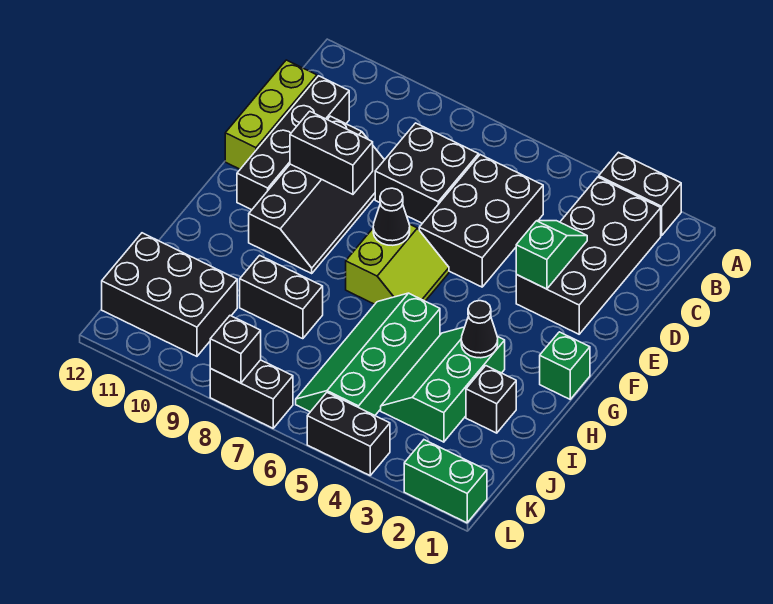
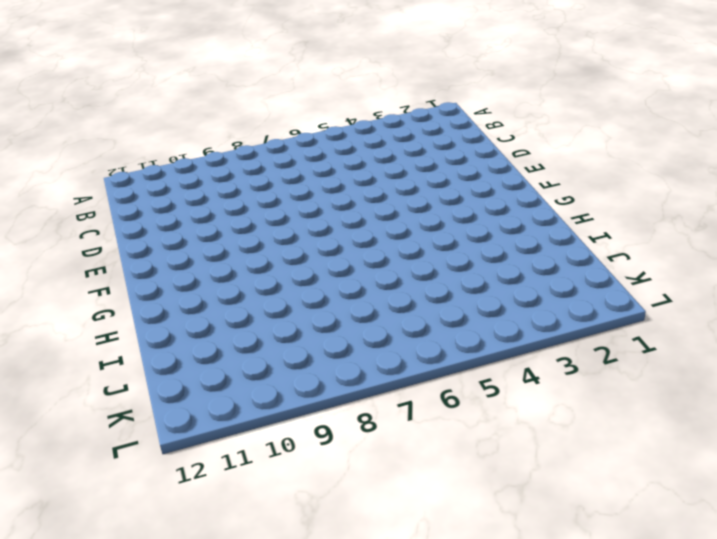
none -> black brick A2:A3 level 1
none -> black brick B2:E3 level 1
none -> black brick C5:E6 level 1

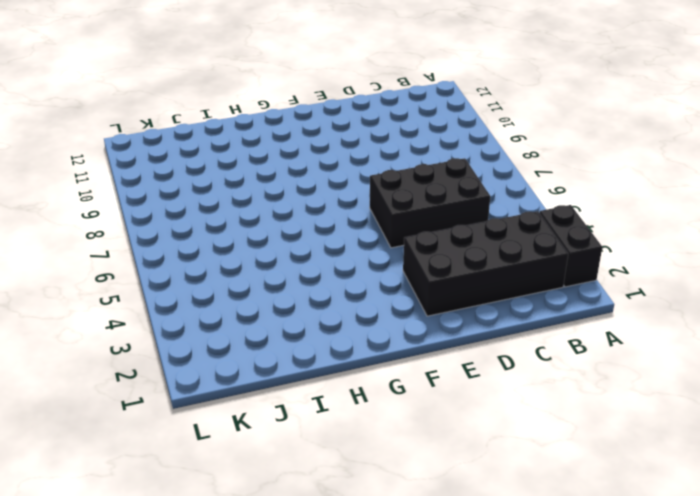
none -> black brick C7:D8 level 1
none -> black brick C11:F11 level 1
none -> lime brick C12:E12 level 1

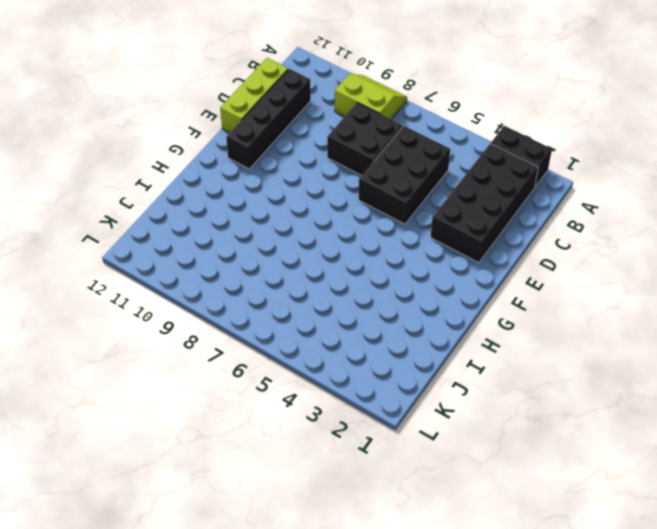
lime slope A8:B9 level 1 top B -> lime slope F6:G7 level 1 top 7
none -> black slope D9:G10 level 1 top 10
none -> green brick G1 level 1
none -> green slope H3:J4 level 1 top 3

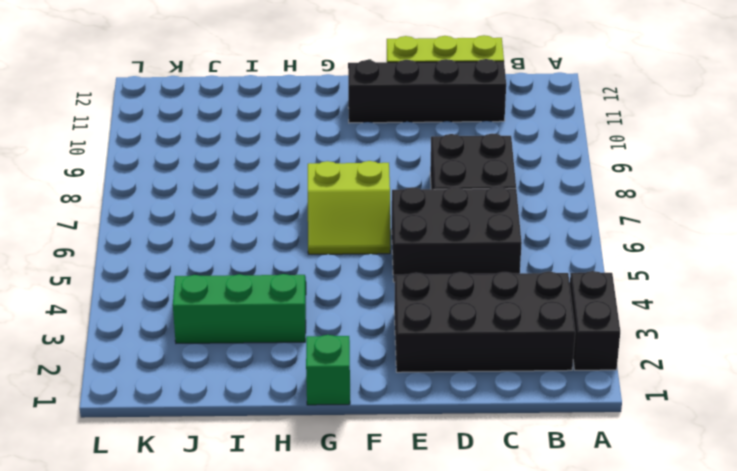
none -> black slope D9:G10 level 1 top 10
none -> green slope H5:K6 level 1 top 5
none -> black brick I2 level 1

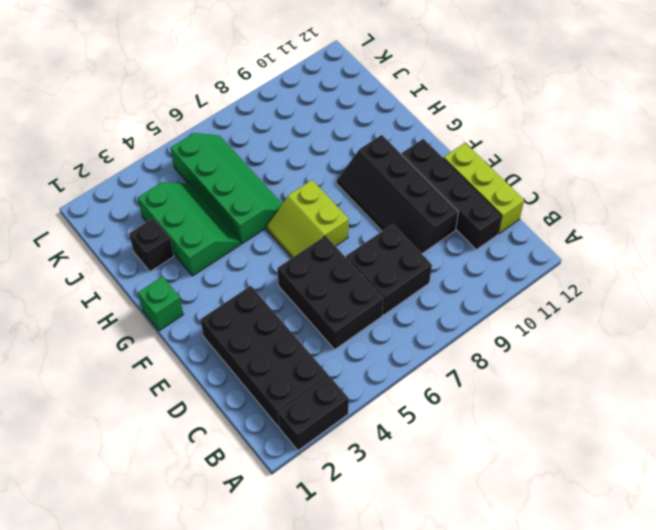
none -> black brick I8:I9 level 1
none -> black brick J10:K12 level 1
none -> green brick L1:L2 level 1

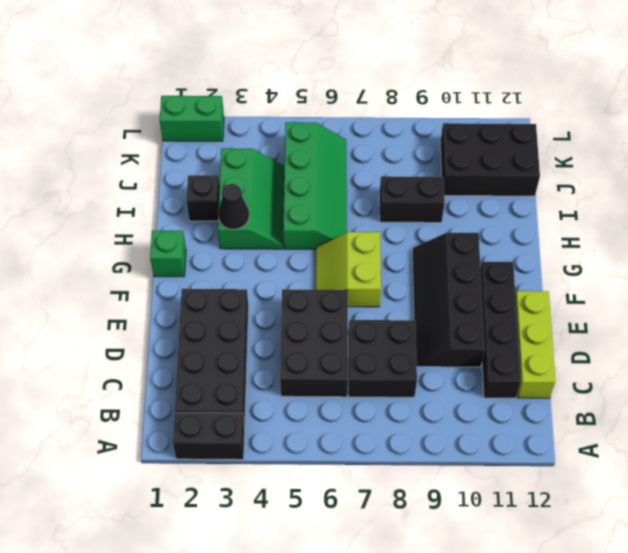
none -> black brick L4:L5 level 1
none -> black brick L7:L8 level 1
none -> green slope D3:E3 level 2 top E

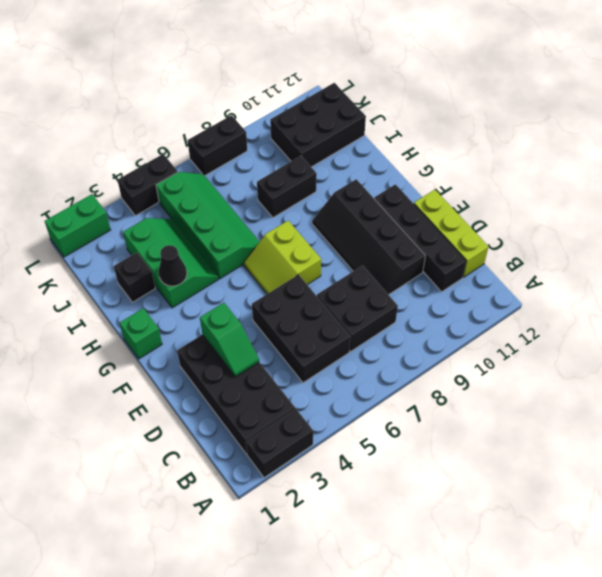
none -> black brick E9:E10 level 2
none -> black cone F7 level 2
none -> black brick L8 level 2

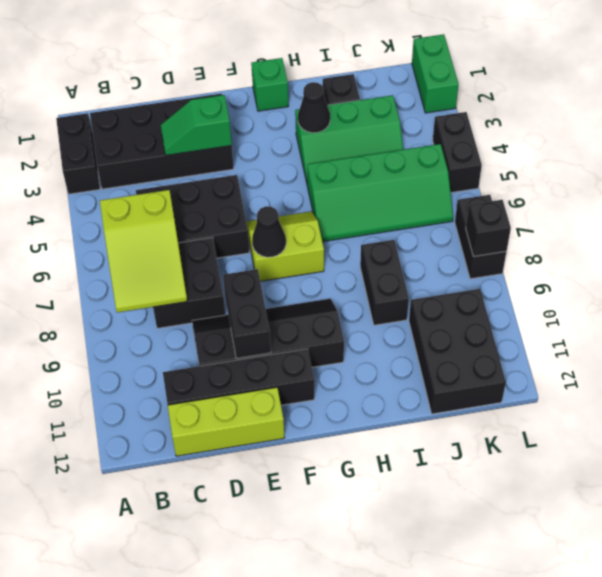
lime slope B6:C8 level 2 top 6 -> none

